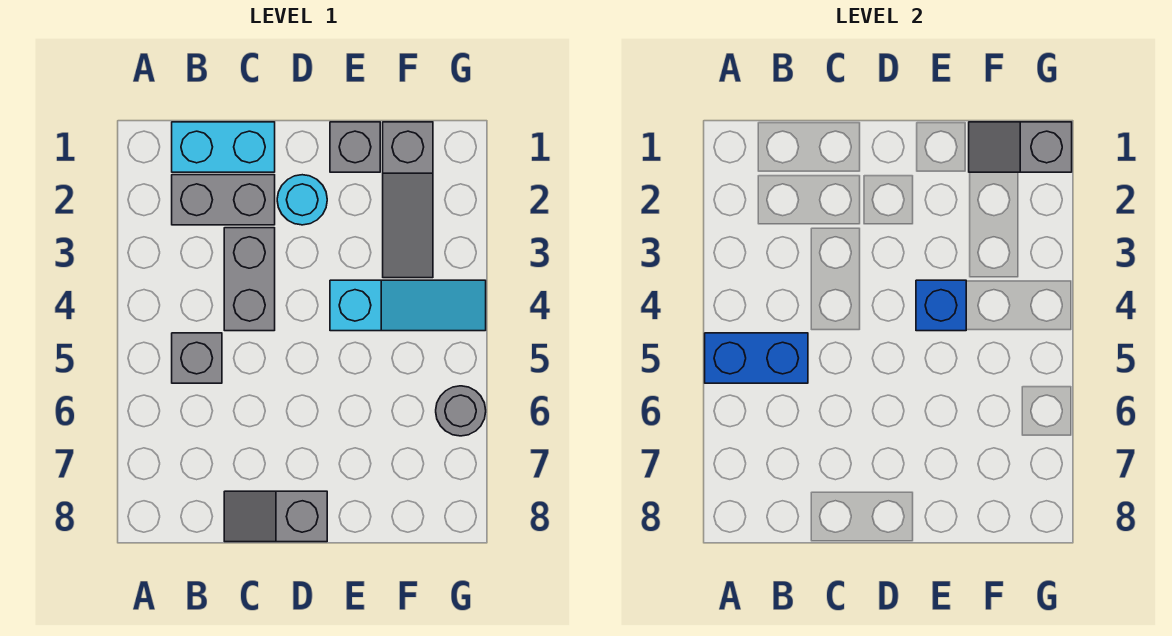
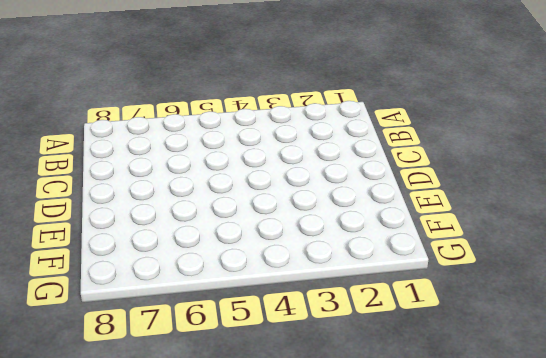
none -> cyan brick B1:C1 level 1
none -> grey brick B2:C2 level 1
none -> grey brick B5 level 1

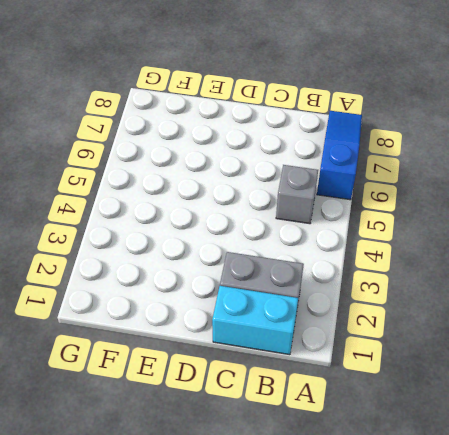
blue slope A6:A8 level 1 top 6 -> none
none -> grey brick C3:C4 level 1
none -> grey slope C8:D8 level 1 top D
none -> cyan round brick D2 level 1

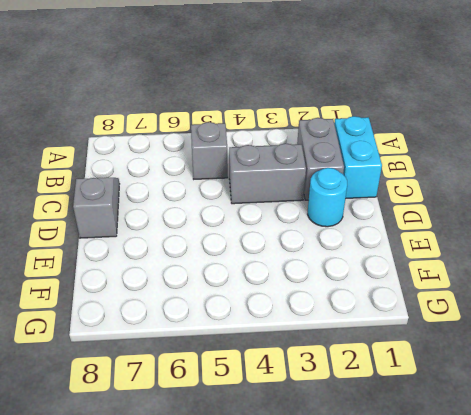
none -> grey brick E1 level 1
none -> cyan slope E4:G4 level 1 top E
none -> grey slope F1:F3 level 1 top 1

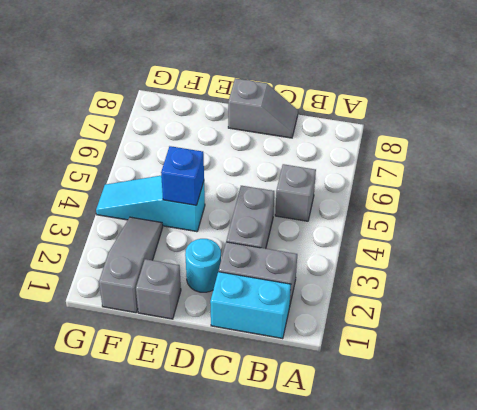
none -> grey round brick G6 level 1
none -> blue brick A5:B5 level 2
none -> grey slope F1:G1 level 2 top G

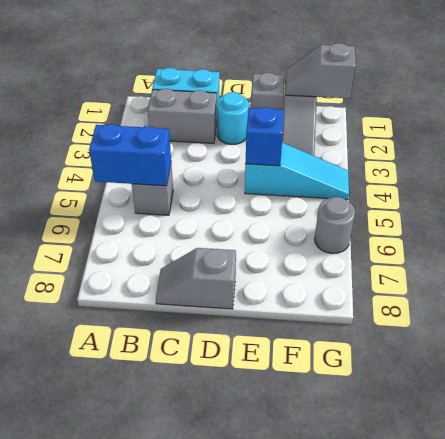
none -> grey brick C3:C4 level 1

